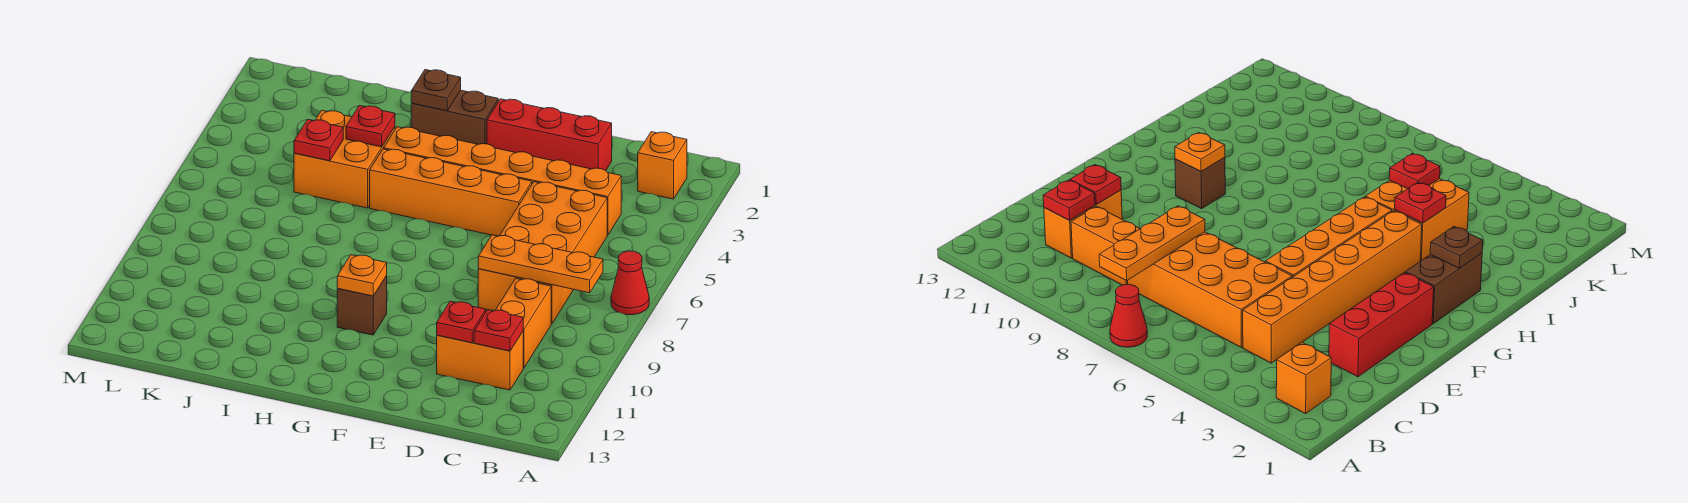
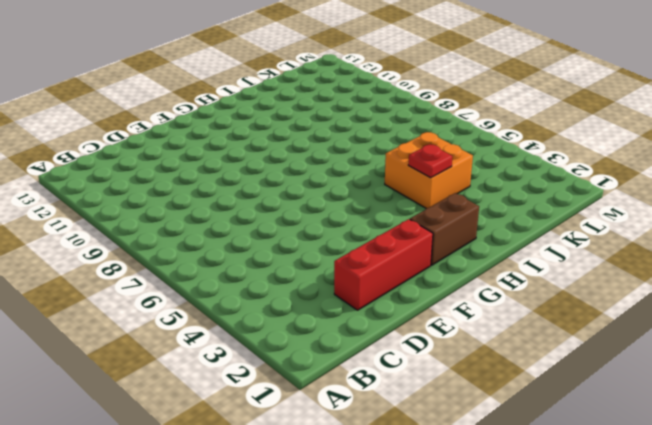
none -> red cone A7 level 1
none -> orange brick B2 level 1
none -> orange brick C4:H4 level 1

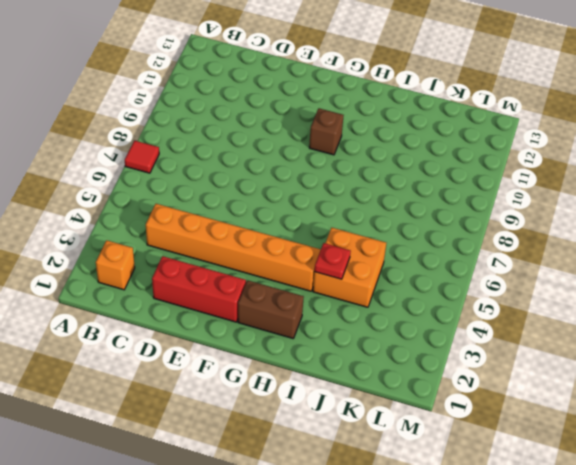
red tile A7 level 1 -> red cone A7 level 1
none -> orange brick C5:D8 level 1
none -> orange brick C9:C10 level 1
none -> orange brick C11:D11 level 1

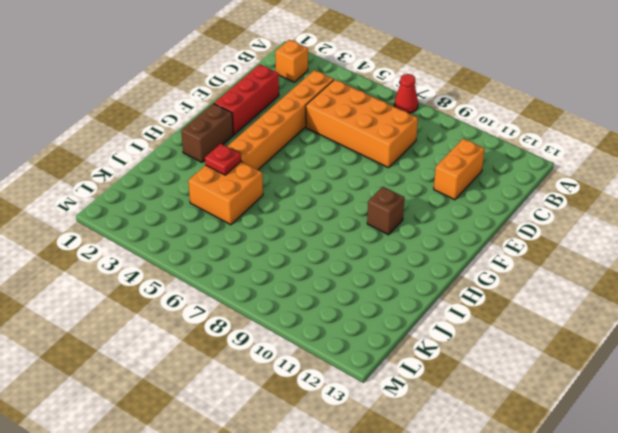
none -> orange brick C9:C10 level 1
none -> orange brick E5:H5 level 1
none -> orange plate B8:D8 level 2

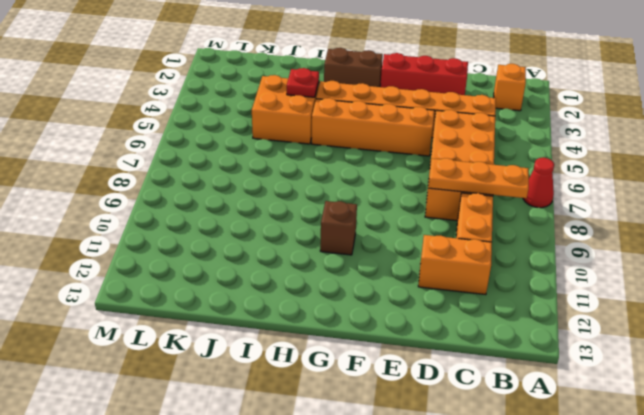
none -> red plate C11 level 2
none -> red plate D11 level 2
none -> orange plate G10 level 2

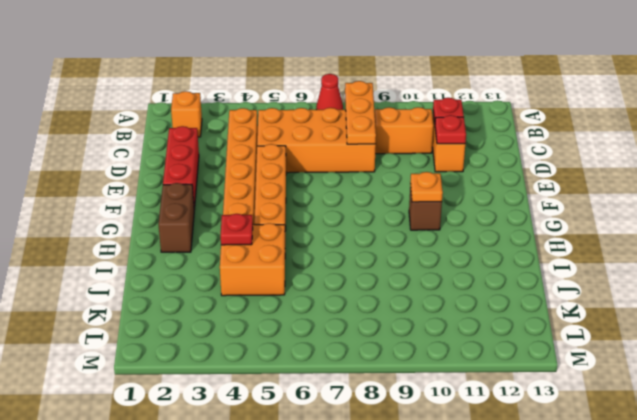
none -> brown plate H2 level 2
none -> red plate J5 level 2

